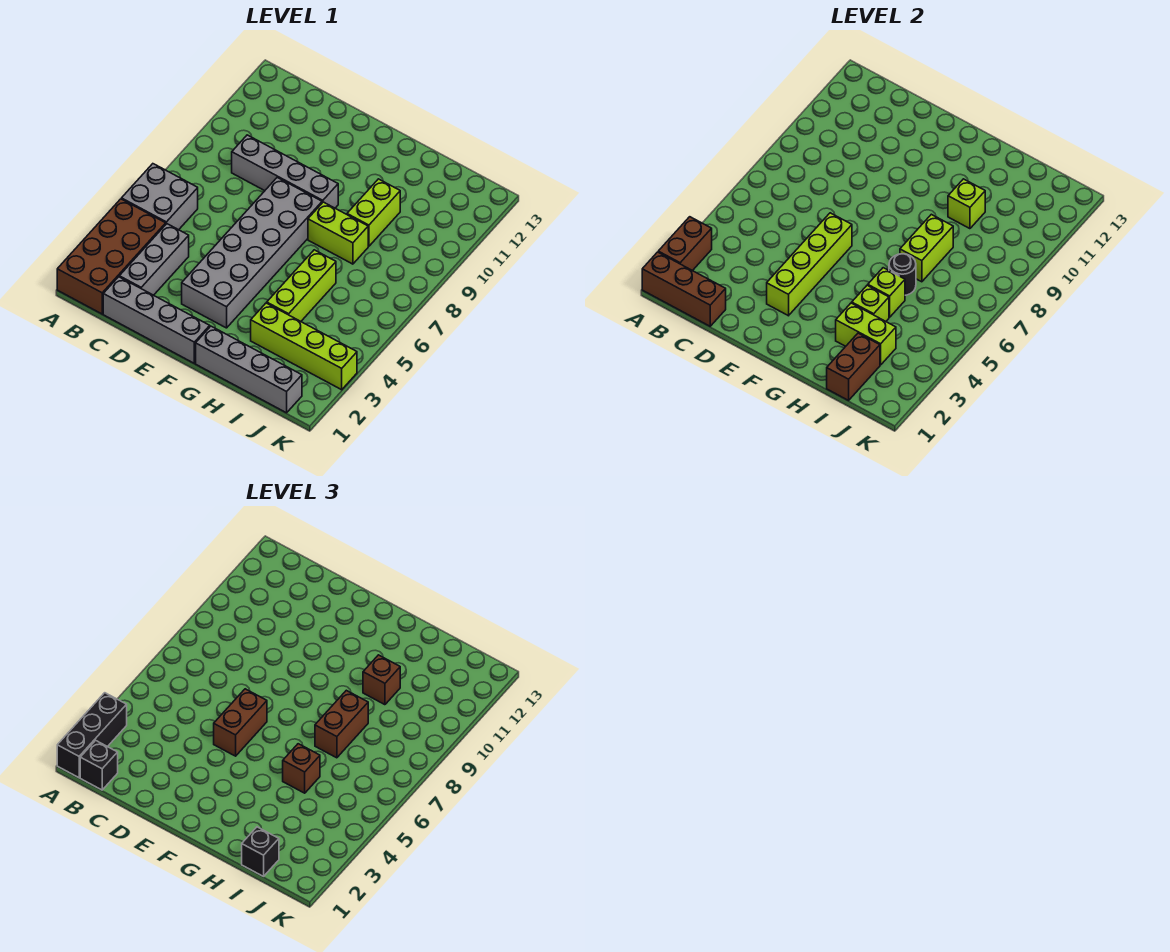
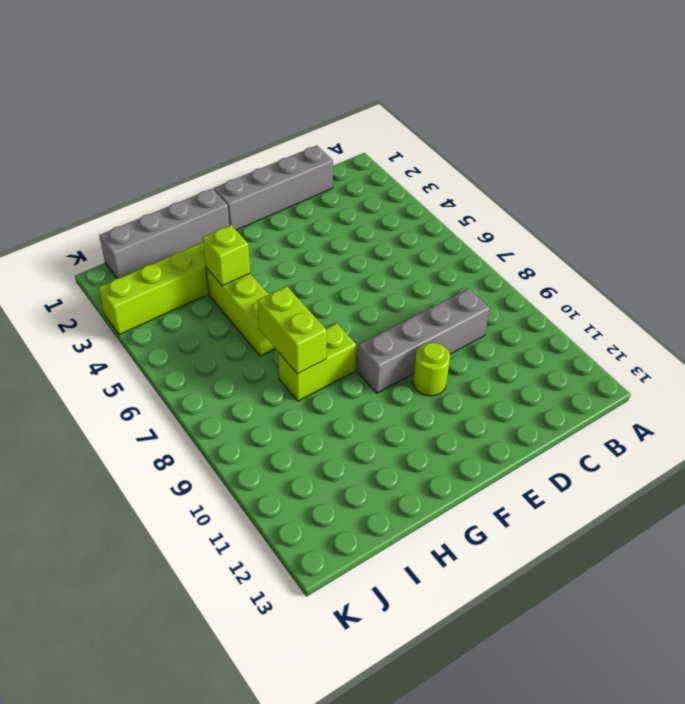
lime round brick E10 level 1 -> none
none -> brown brick A1:B4 level 1
none -> grey brick A5:B6 level 1
none -> grey brick C2:C4 level 1

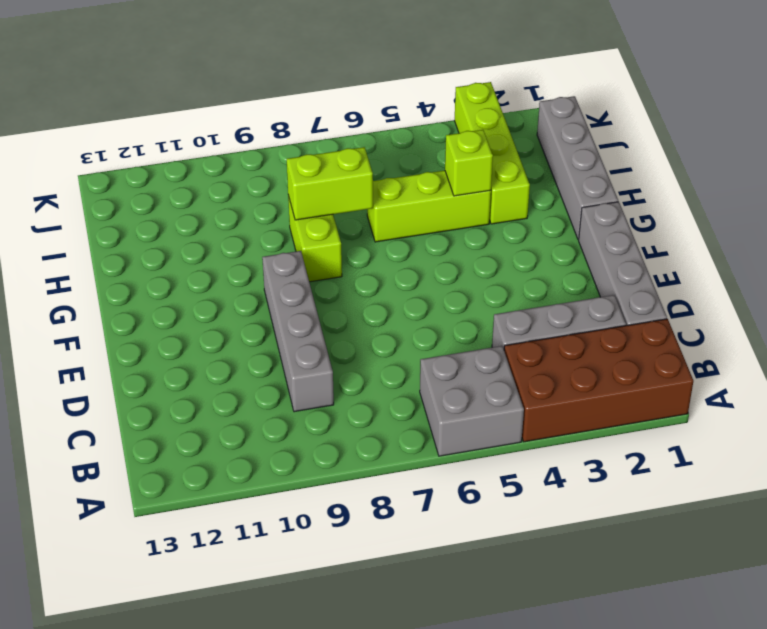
none -> grey brick E3:F8 level 1
none -> lime brick H9:H10 level 1
none -> brown brick A1:C1 level 2

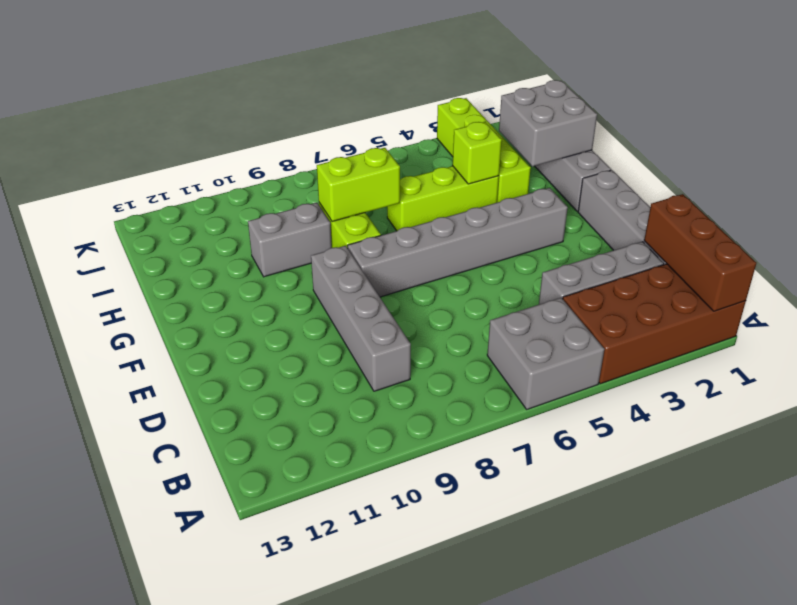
grey brick F3:F8 level 1 -> grey brick E3:F8 level 1
grey brick H1:I2 level 2 -> brown brick I1:I2 level 2
grey brick H9:H10 level 1 -> lime brick H9:H10 level 1
none -> brown brick A2:A3 level 2
none -> lime brick E3:E6 level 2
none -> lime brick H3:I3 level 2

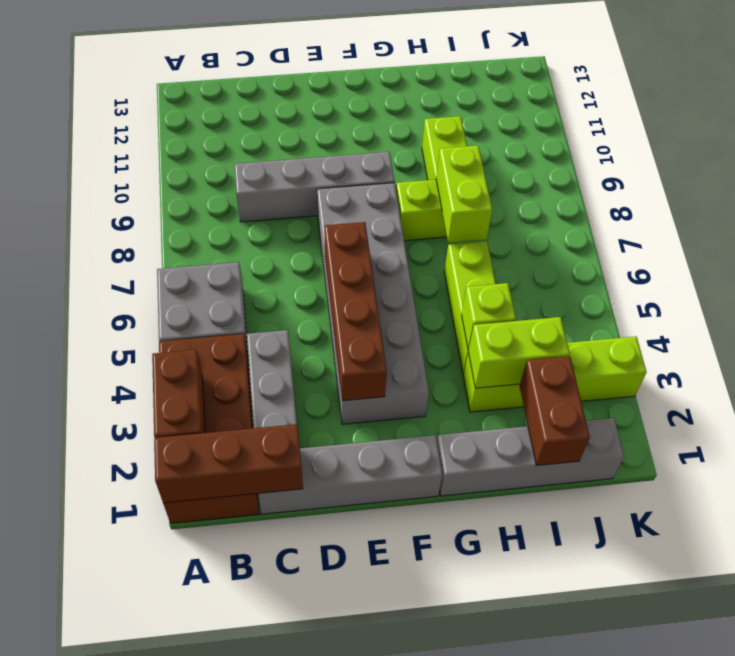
brown brick E3:E6 level 2 -> lime brick E3:E6 level 2
none -> lime brick H5 level 2
none -> black round brick H6 level 2
none -> lime brick H10 level 2

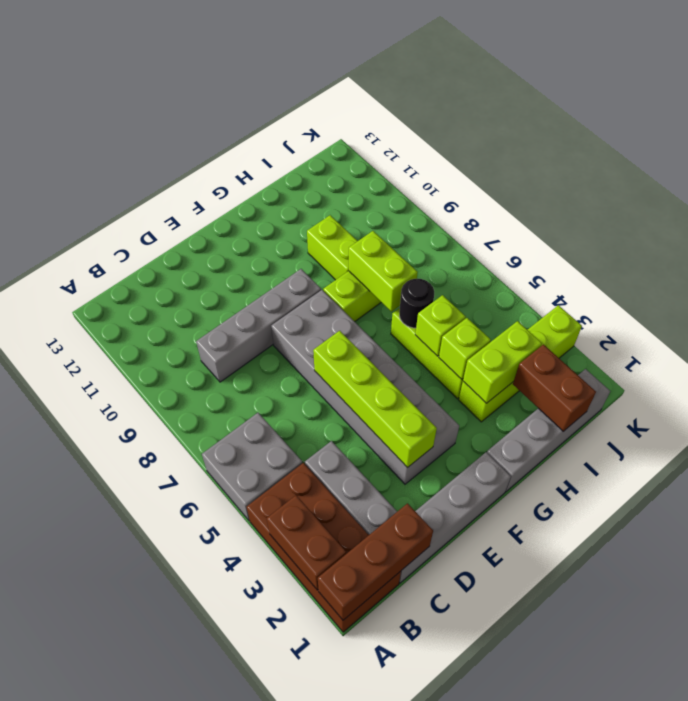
none -> lime brick H10 level 2
none -> black brick A1:A3 level 3
none -> black brick B1 level 3

